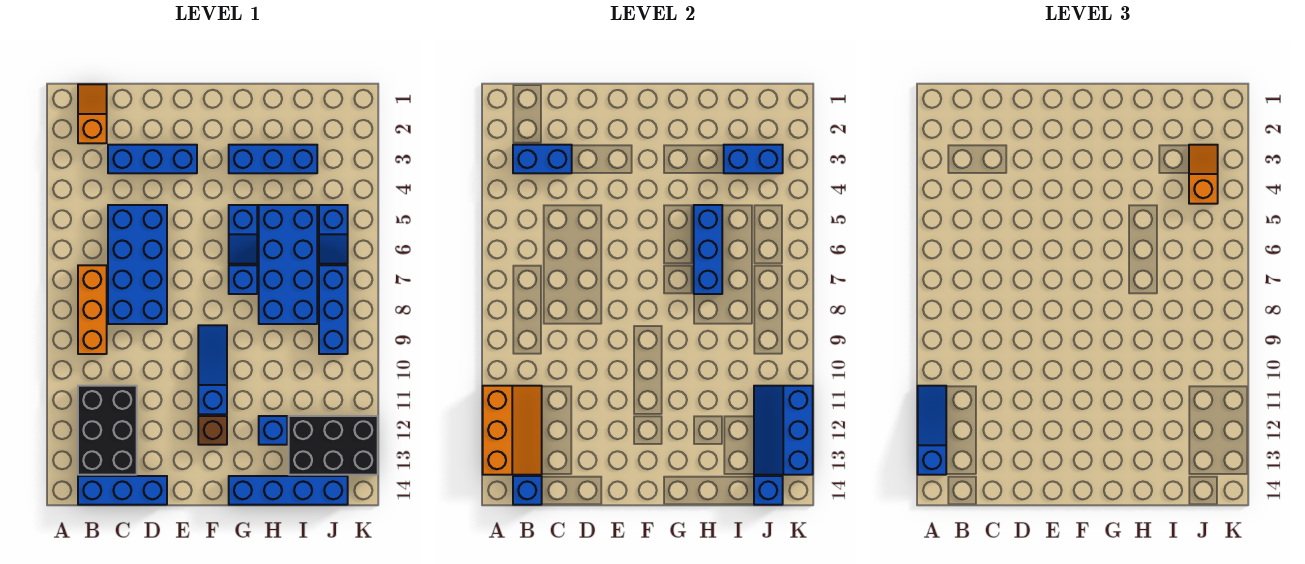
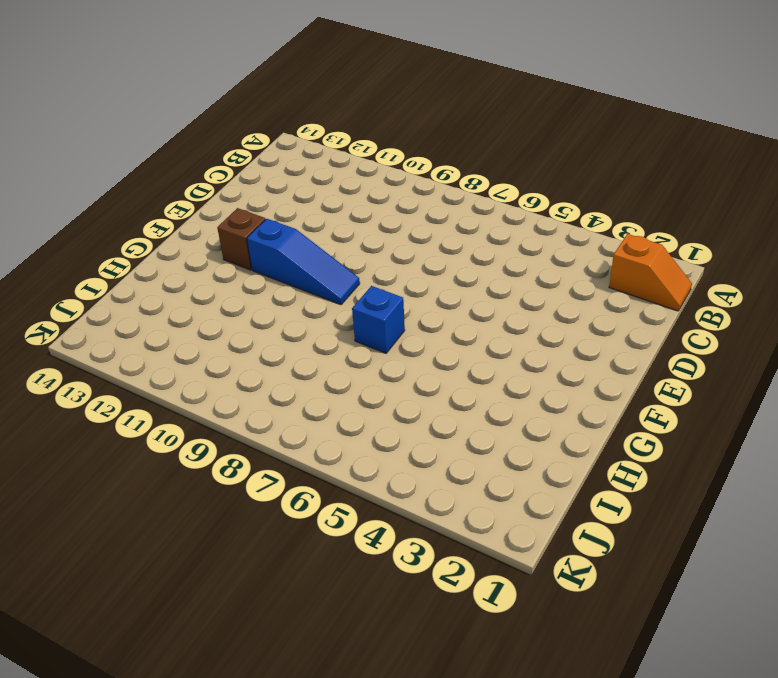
none -> orange brick B7:B9 level 1
none -> black brick B11:C13 level 1
none -> blue brick B14:D14 level 1

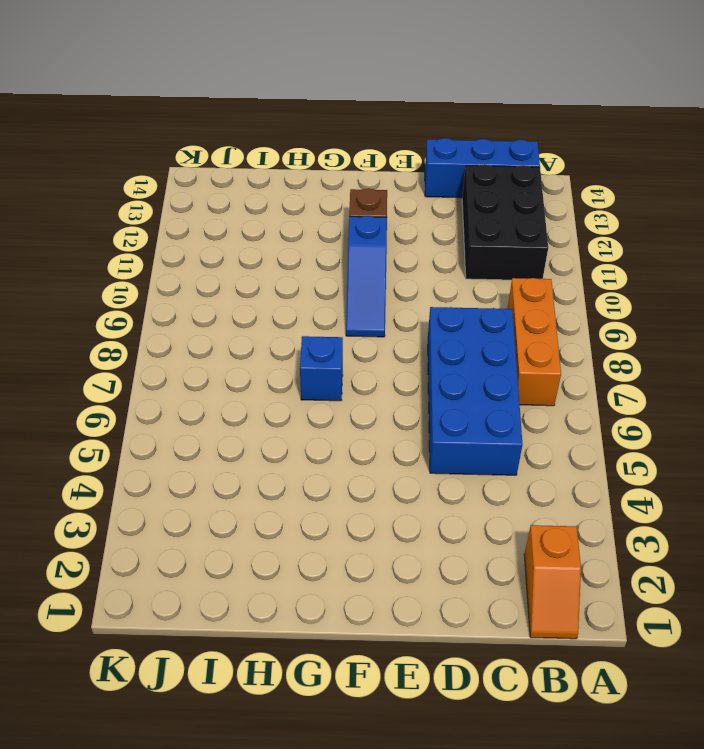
none -> blue brick C3:E3 level 1
none -> blue brick G3:I3 level 1
none -> blue slope G5:G6 level 1 top 5

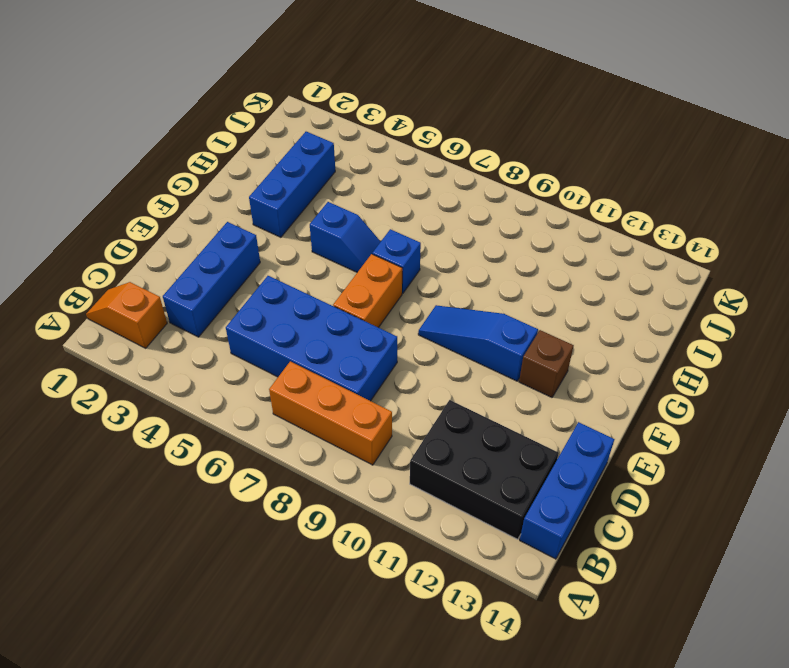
orange brick E7:F7 level 1 -> none
none -> blue brick G14:J14 level 1
none -> blue brick H5:I8 level 1
none -> blue brick H12 level 1

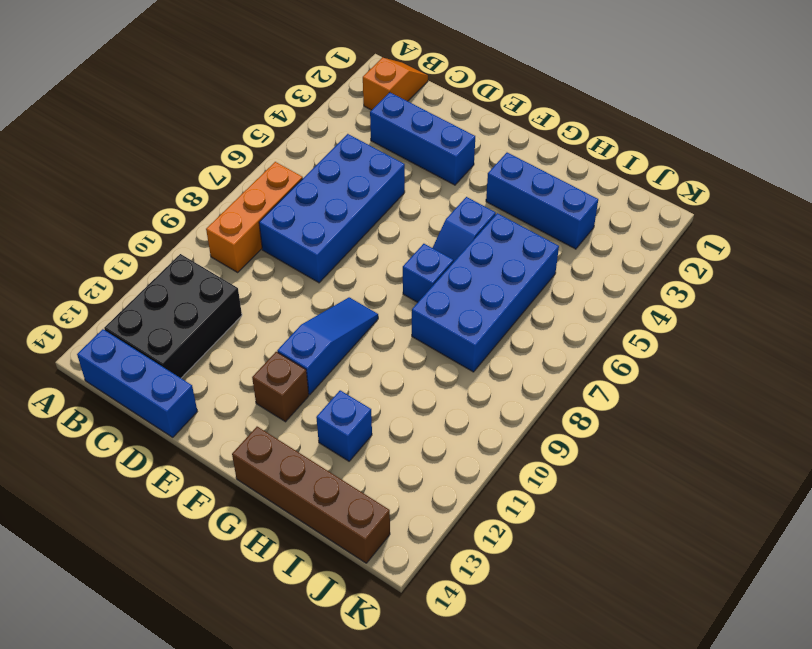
brown brick G14:J14 level 1 -> blue brick G14:J14 level 1
none -> black brick I12:K13 level 1
none -> blue slope J5:J6 level 1 top 5
none -> blue brick J7:J9 level 1

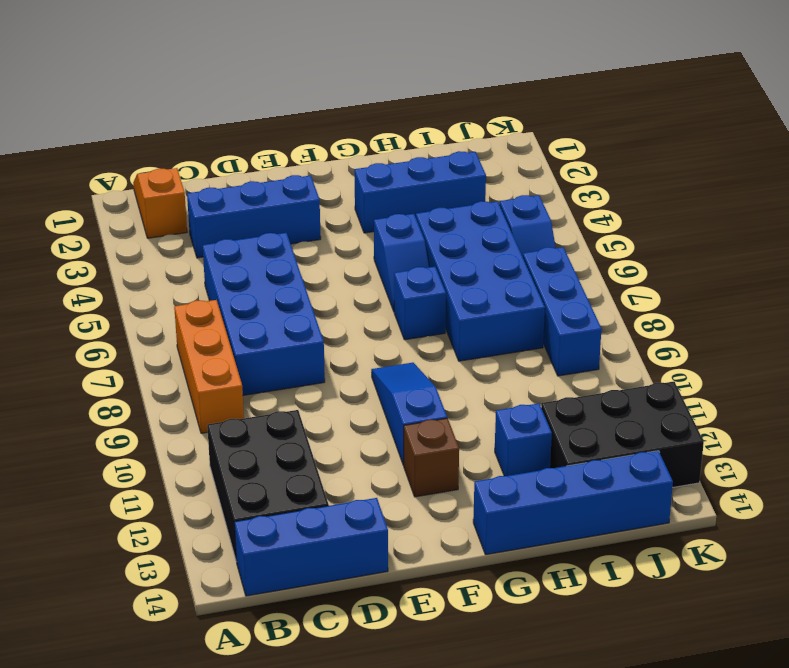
none -> orange slope A11:B13 level 2 top A
none -> blue brick B3:C3 level 2
none -> blue brick B14 level 2

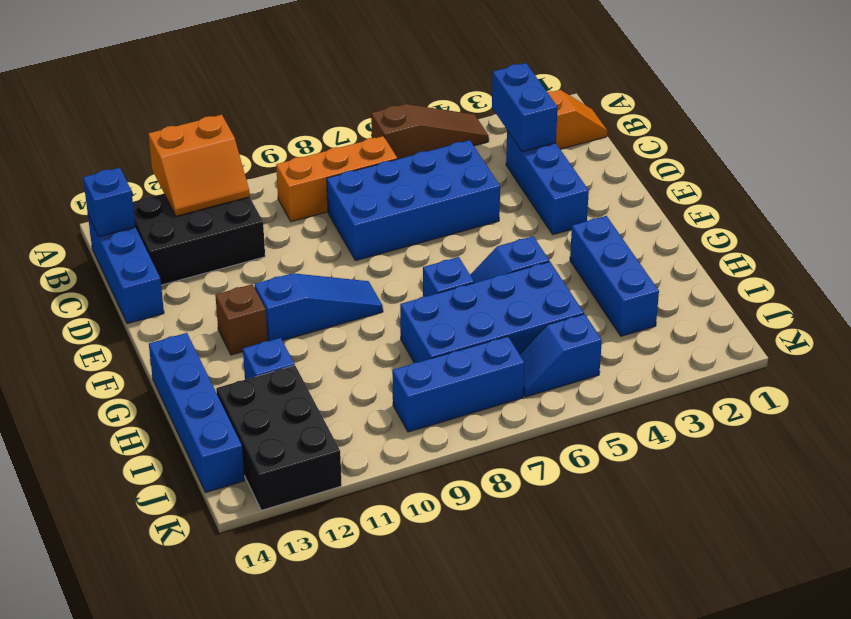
brown slope A4:A6 level 1 top 6 -> none
orange slope A11:B12 level 2 top A -> orange slope A11:B13 level 2 top A
none -> blue brick H5:H7 level 2
none -> blue brick I3:J3 level 2
none -> blue slope J11:K13 level 2 top K

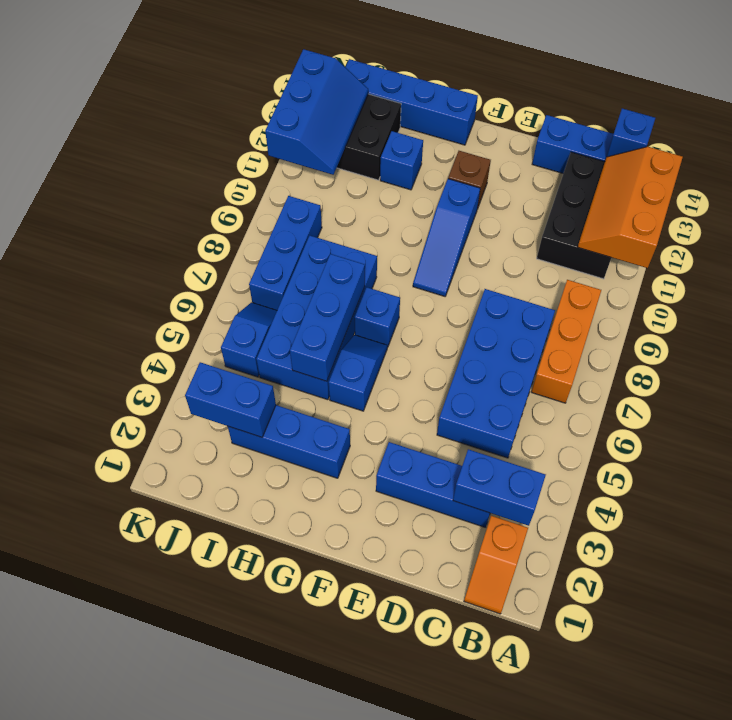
none -> blue brick J14 level 2
none -> blue slope A11:A13 level 3 top 13
none -> orange slope J3:J4 level 3 top 4

